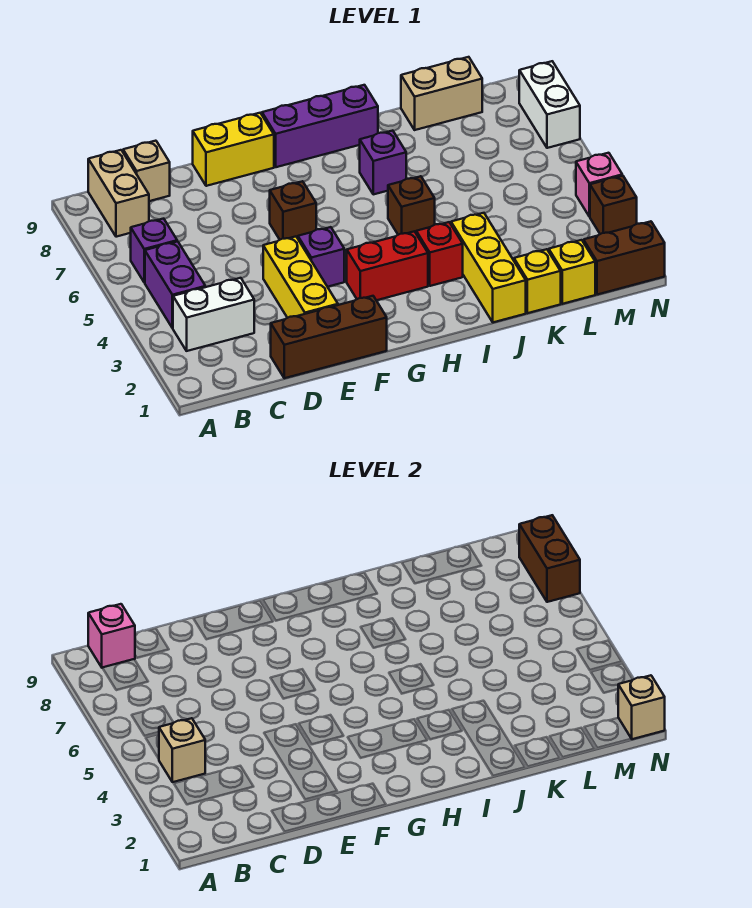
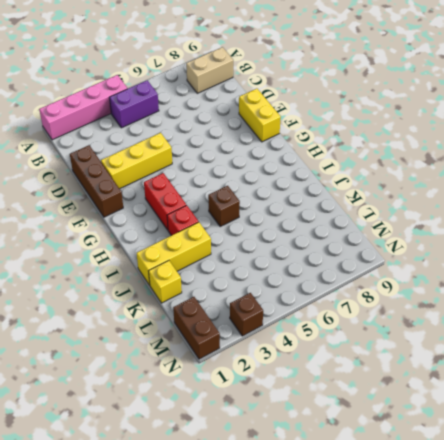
pink brick A1:A4 level 1 -> none
none -> white brick B3:C3 level 1
none -> purple brick B6 level 1
none -> tan brick C9 level 1

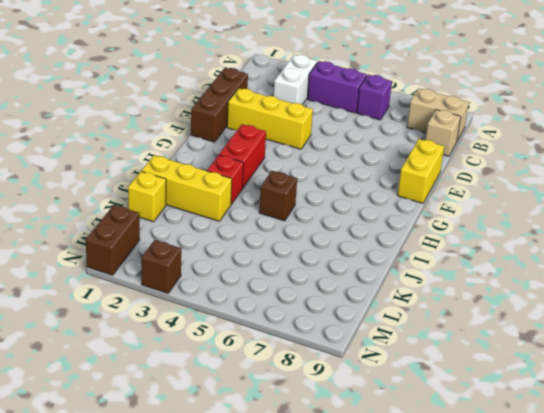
none -> purple brick F4 level 1
none -> brown brick F6 level 1
none -> purple brick G9:I9 level 1

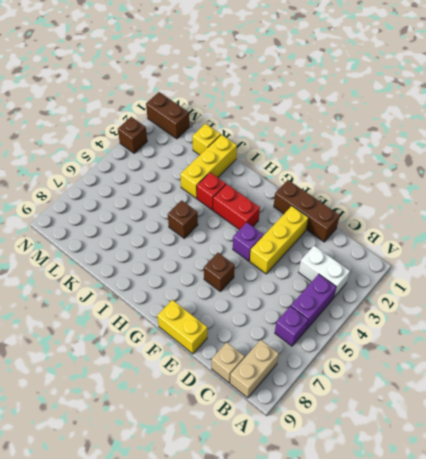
none -> purple brick G9:I9 level 1
none -> purple brick I7 level 1
none -> tan brick K9:L9 level 1

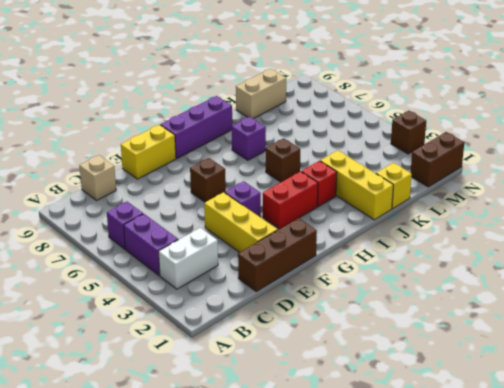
none -> tan brick B8:B9 level 1
none -> yellow brick L1 level 1
none -> pink brick N4 level 1

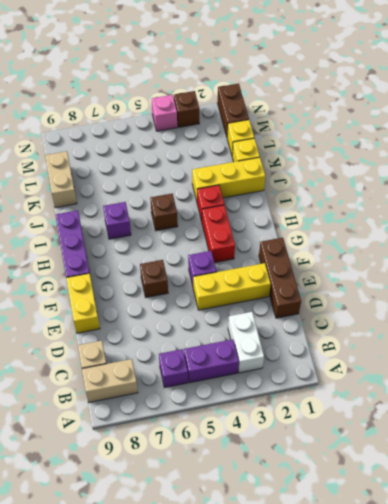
none -> white brick N7:N8 level 1
none -> tan brick B4 level 2
none -> pink brick B9 level 2

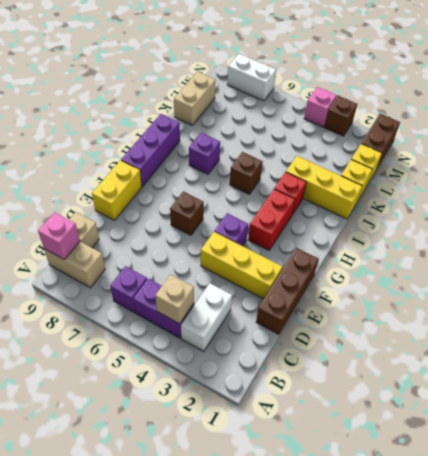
none -> tan brick N1 level 2
none -> brown brick N7:N8 level 2

